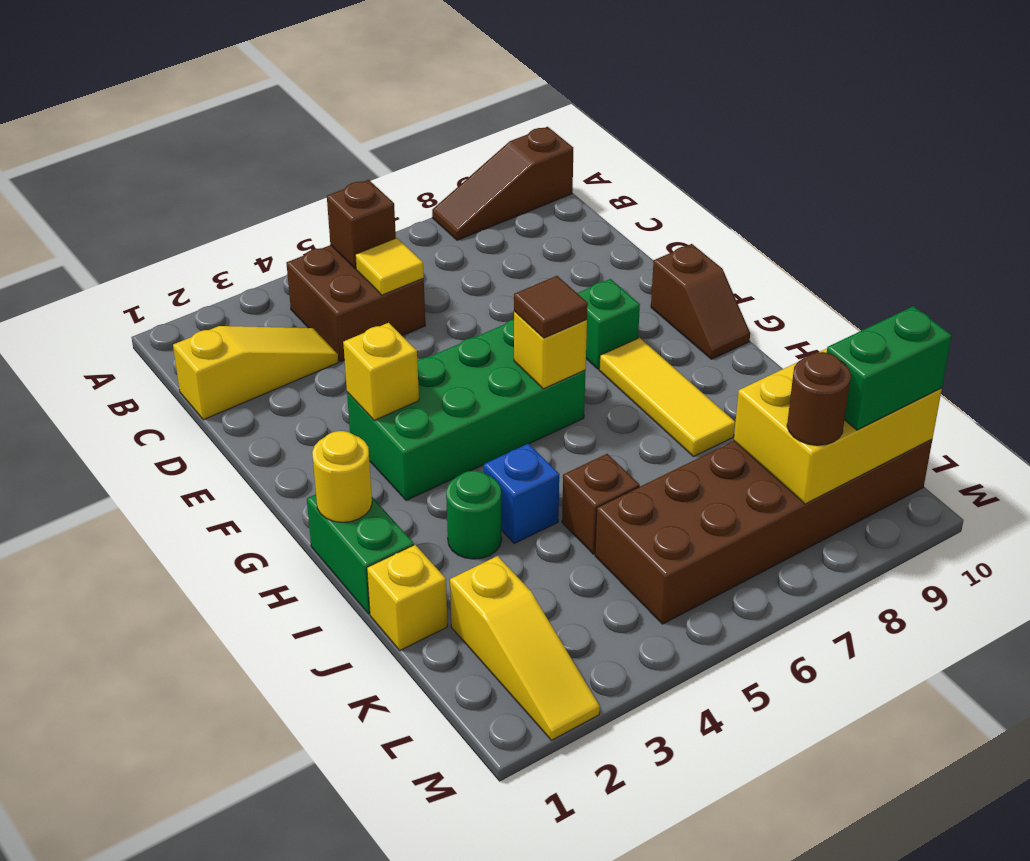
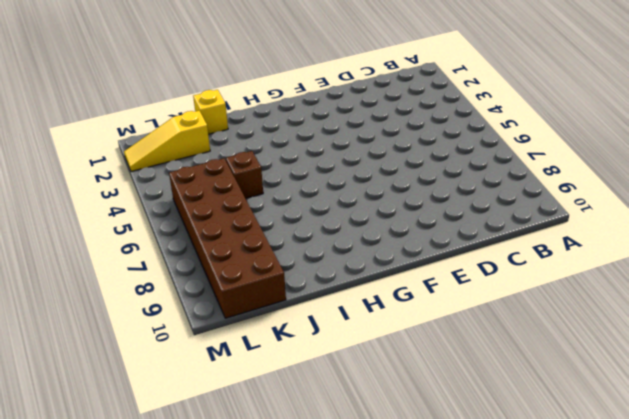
none -> brown slope A8:A10 level 1 top 10
none -> brown brick B4:C5 level 1
none -> yellow slope C1:C3 level 1 top 1

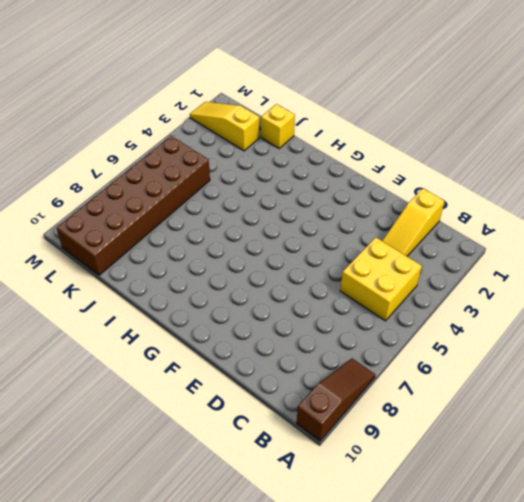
yellow brick B4:C5 level 1 -> brown brick B4:C5 level 1
none -> green brick F3:G6 level 1
none -> green brick F8 level 1
none -> brown slope F10:G10 level 1 top F

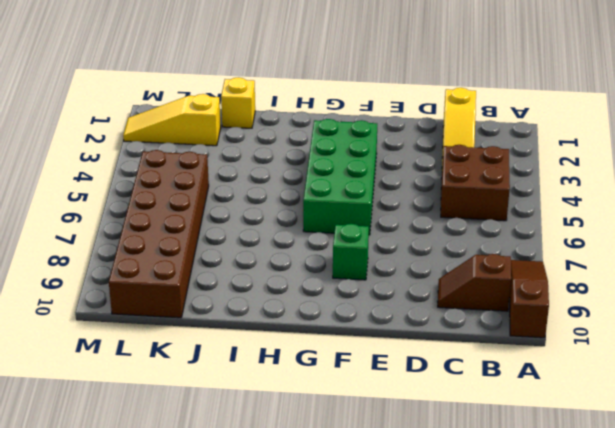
brown slope B9:C9 level 1 top B -> brown slope F10:G10 level 1 top F
none -> yellow tile G8:I8 level 1
none -> green brick H1:I1 level 1
none -> green round brick I3 level 1

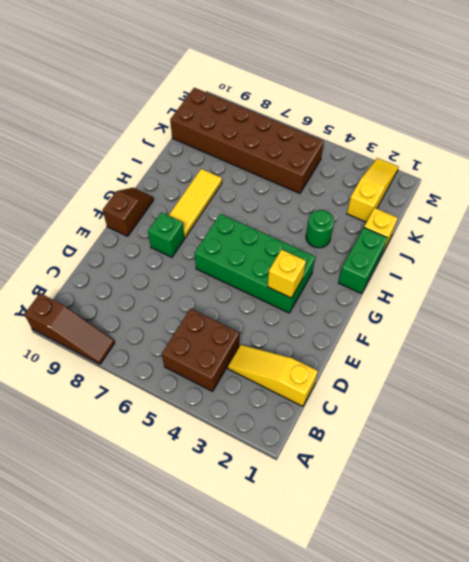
none -> blue brick I4 level 1
none -> brown brick J5 level 1
none -> brown brick B5 level 2

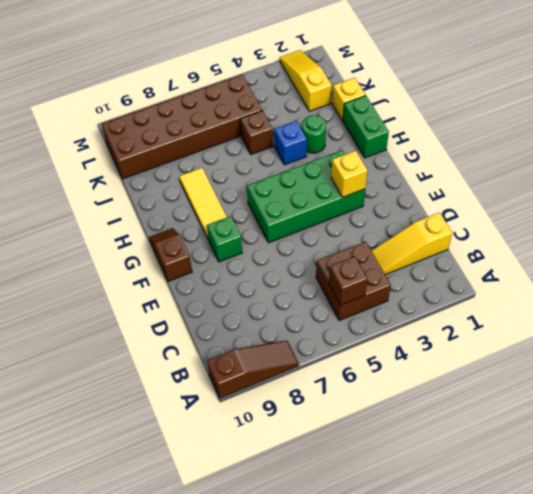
none -> yellow tile C5 level 2
none -> yellow brick G6 level 2
none -> yellow round brick H1 level 2

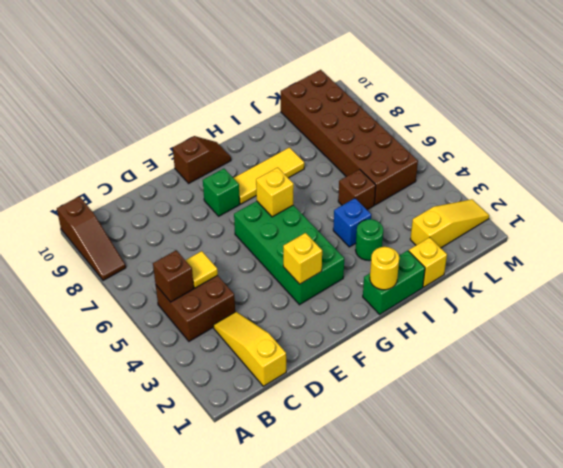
none -> yellow brick K8:L10 level 2
none -> brown tile G6 level 3
none -> brown round brick L8 level 3

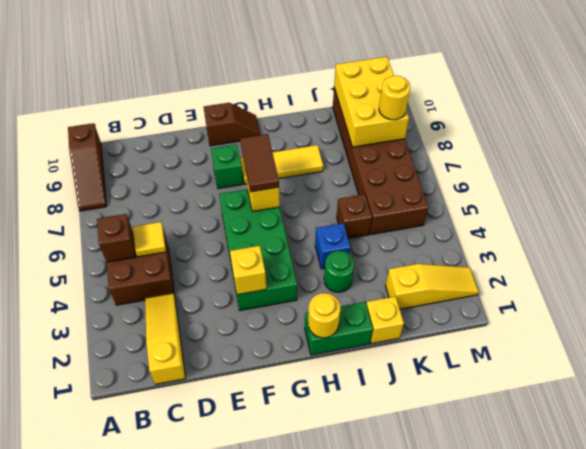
brown tile G6:G7 level 3 -> brown tile G6 level 3
yellow round brick L8 level 3 -> brown round brick L8 level 3
none -> green brick L9:L10 level 3

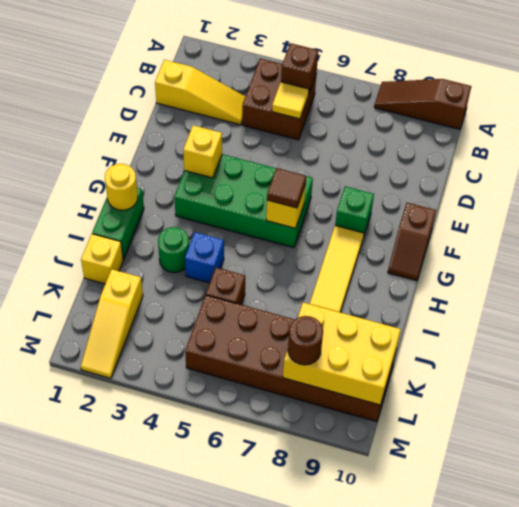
none -> green brick L9:L10 level 3

